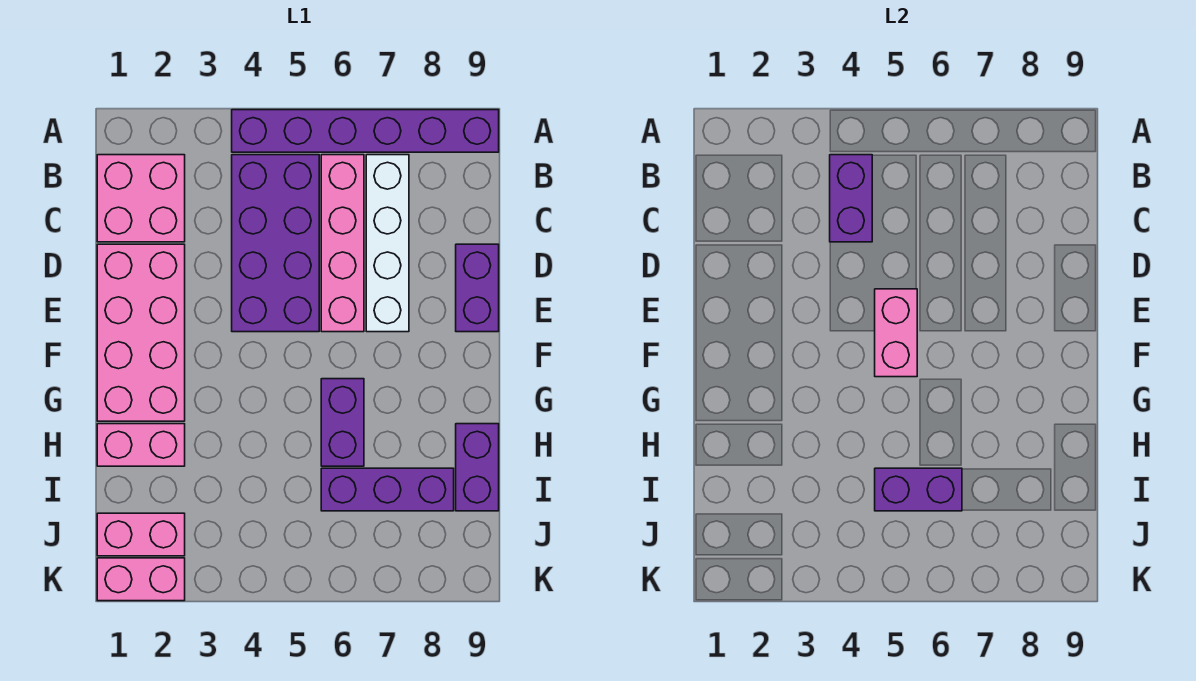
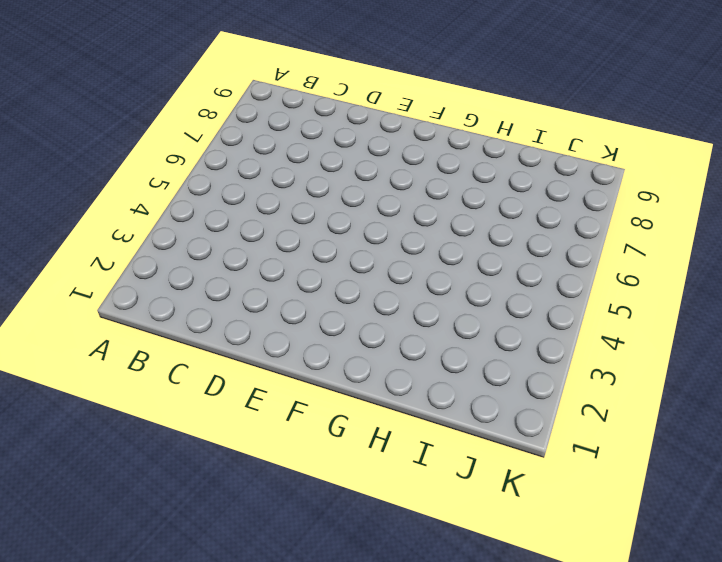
none -> purple brick A4:A9 level 1
none -> pink brick B1:C2 level 1
none -> purple brick B4:E5 level 1

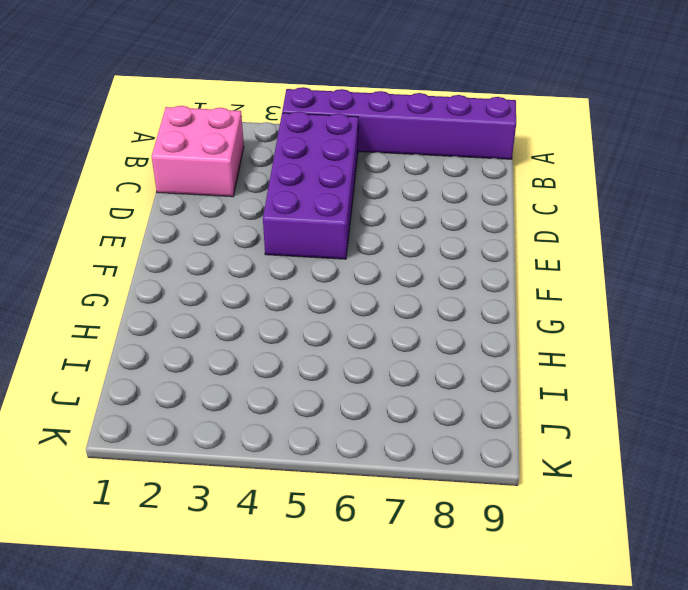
none -> pink brick B6:E6 level 1
none -> white brick B7:E7 level 1
none -> pink brick D1:G2 level 1

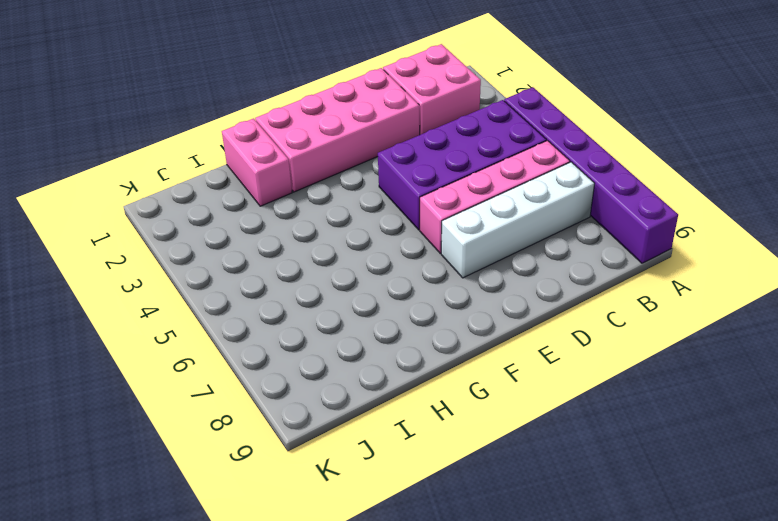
none -> purple brick D9:E9 level 1
none -> purple brick G6:H6 level 1
none -> purple brick H9:I9 level 1

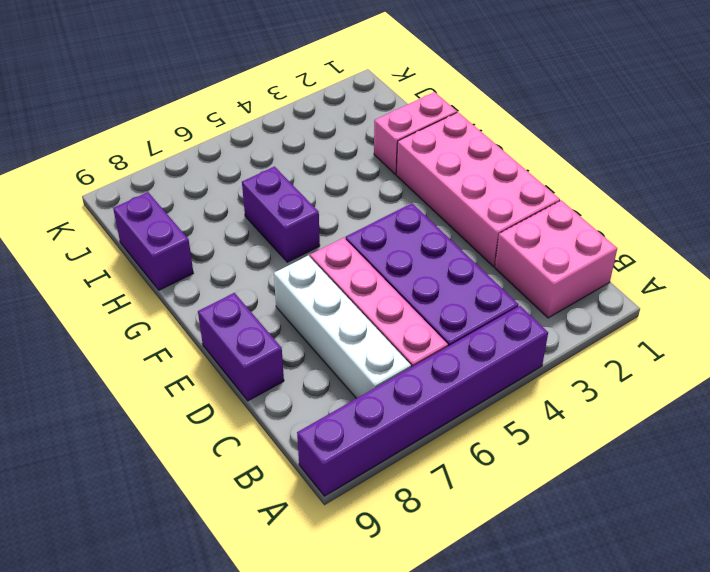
none -> purple brick I6:I8 level 1
none -> pink brick J1:J2 level 1
none -> pink brick K1:K2 level 1

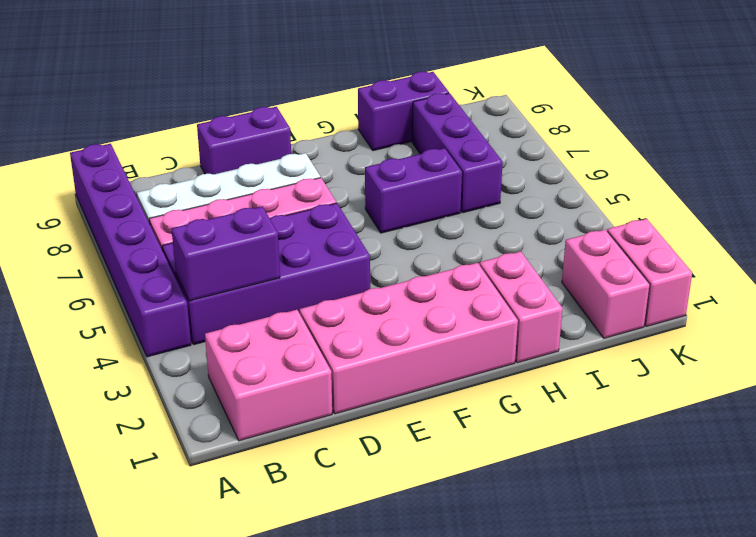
none -> pink brick E5:F5 level 2
none -> purple brick I5:I6 level 2

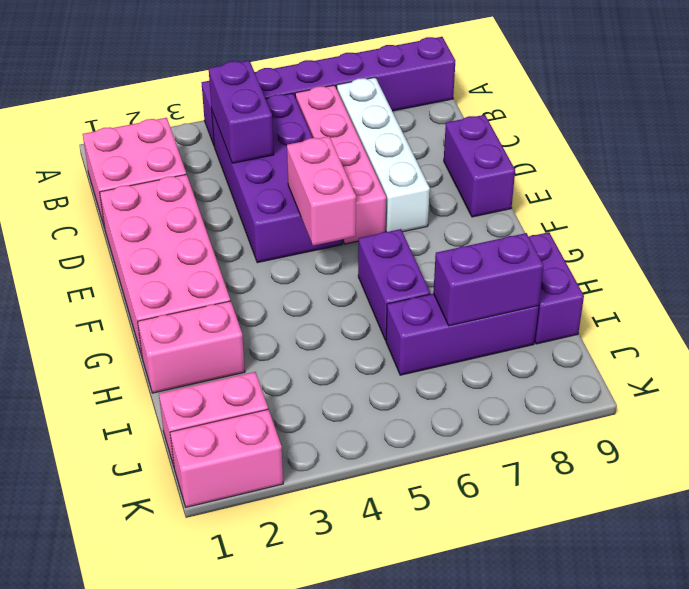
purple brick I7:I8 level 2 -> purple brick I5:I6 level 2

